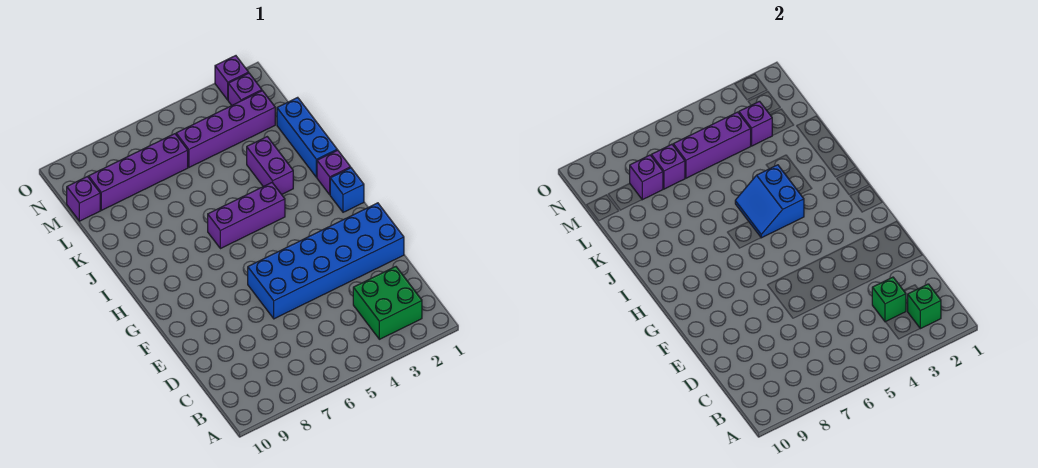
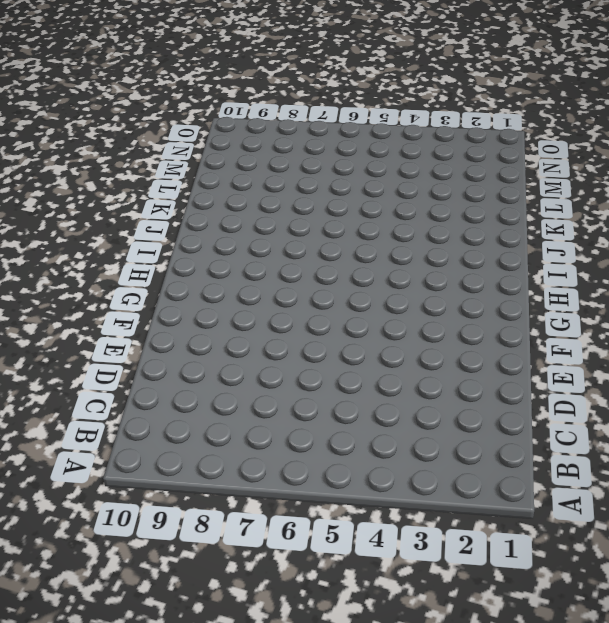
none -> green brick B2:C3 level 1
none -> blue brick E1:F6 level 1
none -> blue brick H1 level 1

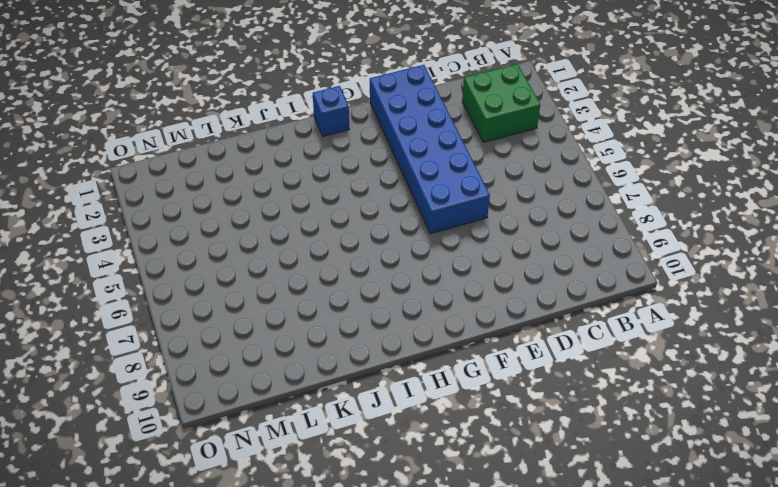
none -> purple brick I1 level 1
none -> purple brick I4:I6 level 1
none -> blue brick J1:L1 level 1

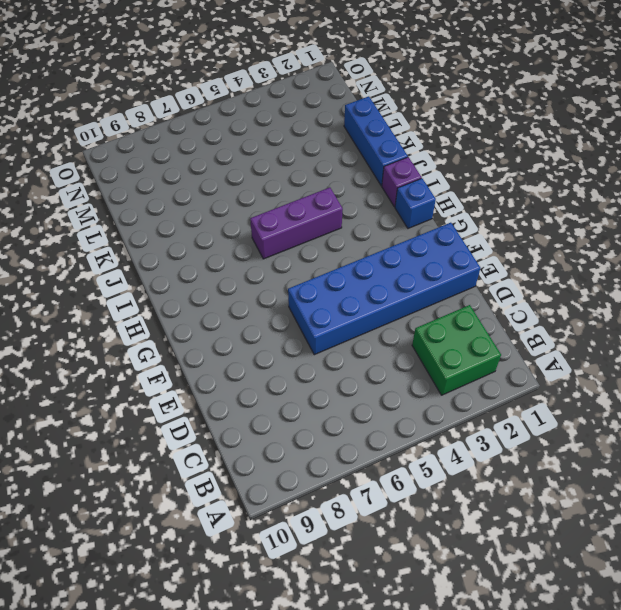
none -> purple brick J3:K3 level 1
none -> purple brick M2:M5 level 1
none -> purple brick M6:M9 level 1

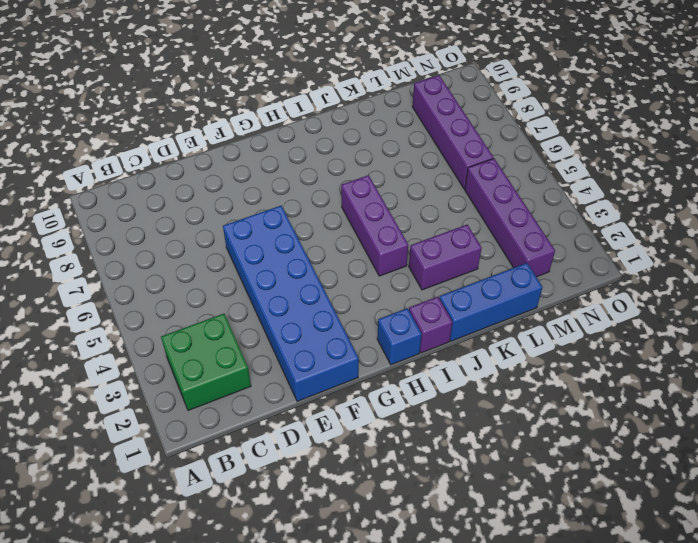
none -> purple brick M10 level 1
none -> purple brick N2 level 1
none -> purple brick O2 level 1

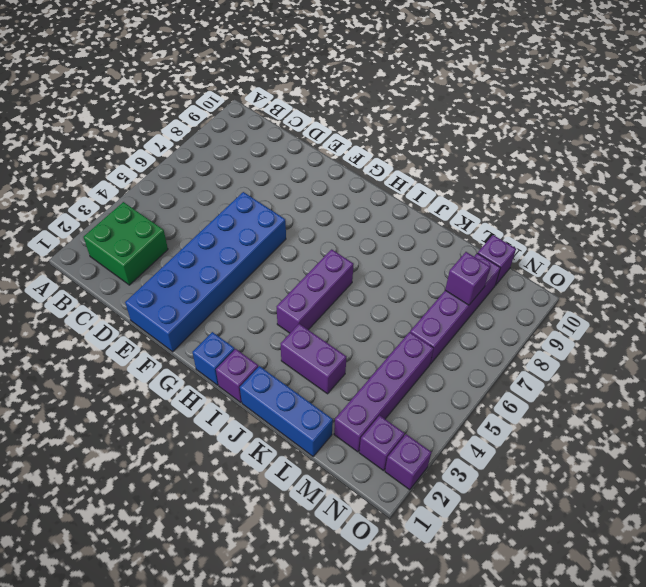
none -> green brick B2 level 2
none -> green brick C3 level 2
none -> blue slope I4:J5 level 2 top 4

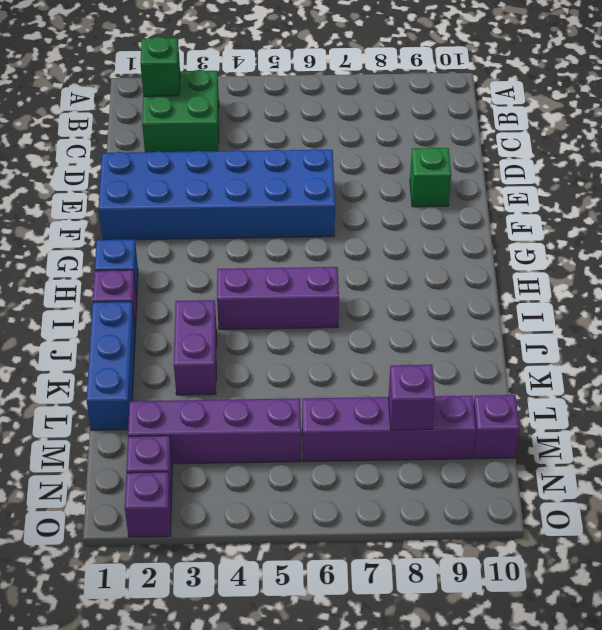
green brick E9 level 1 -> green brick C3 level 2
none -> blue slope I4:J5 level 2 top 4
none -> purple brick M3 level 2
none -> purple brick M4:M6 level 2

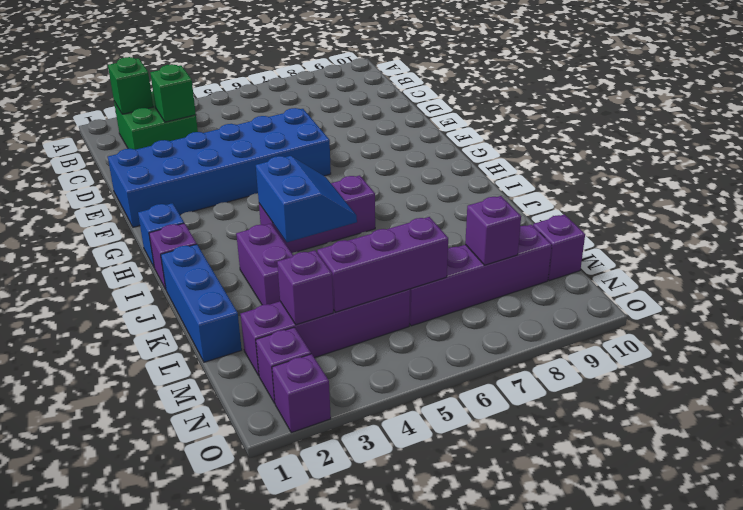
none -> purple brick M7 level 2

